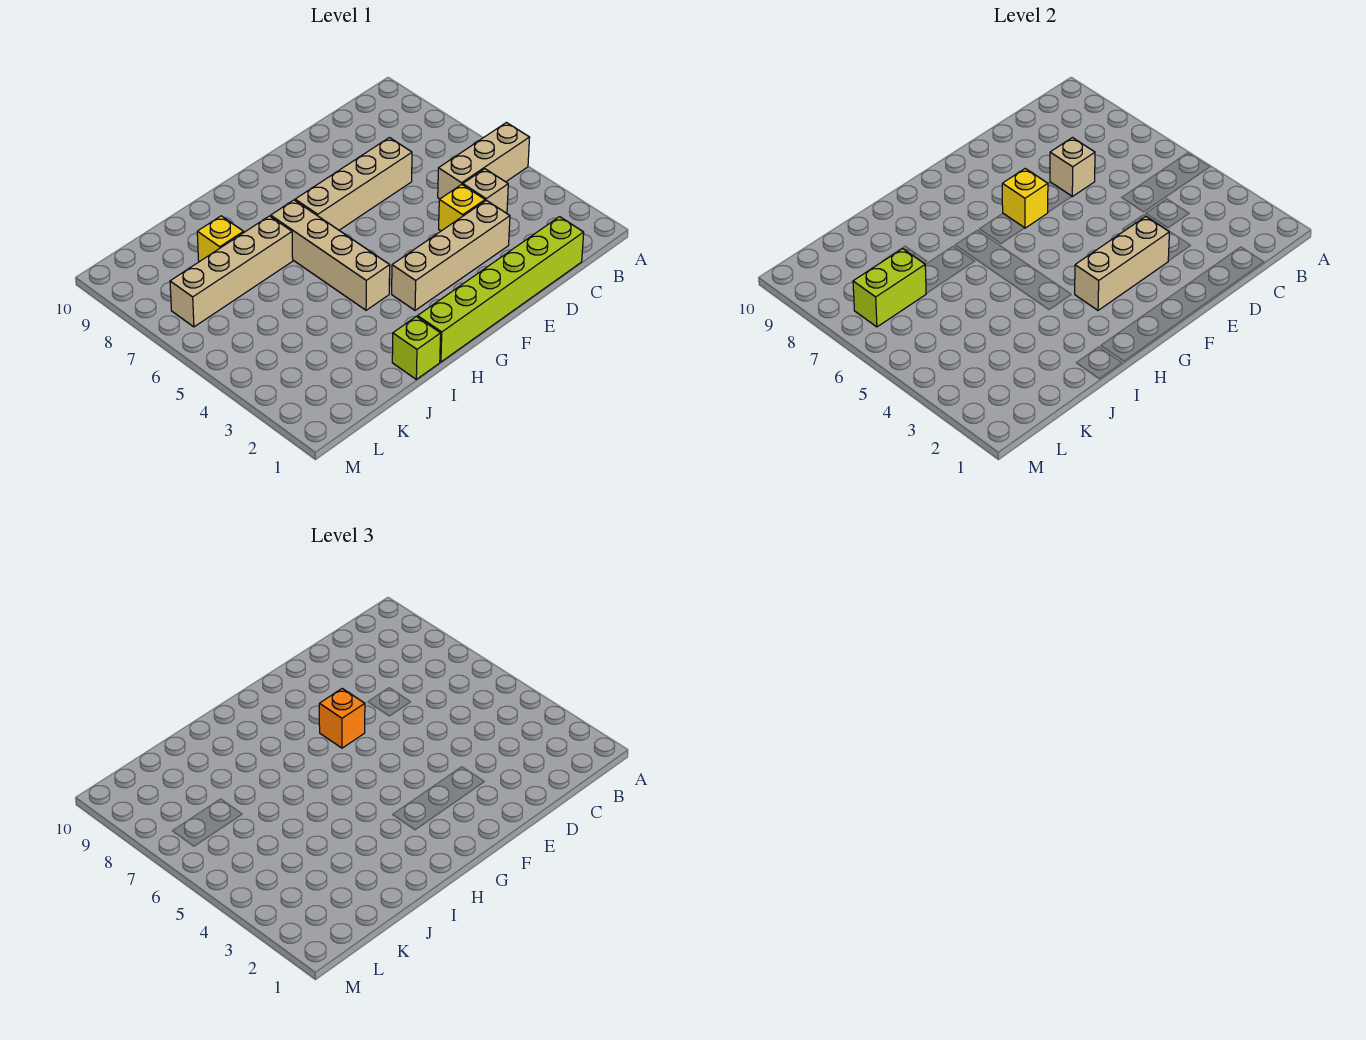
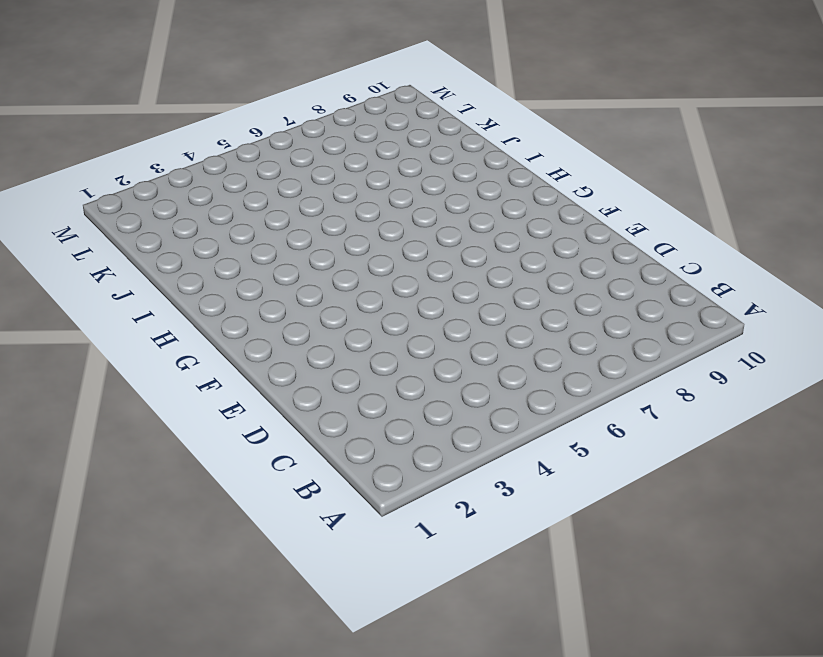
none -> tan brick A5:C5 level 1
none -> lime brick C1:H1 level 1
none -> tan brick C4 level 1

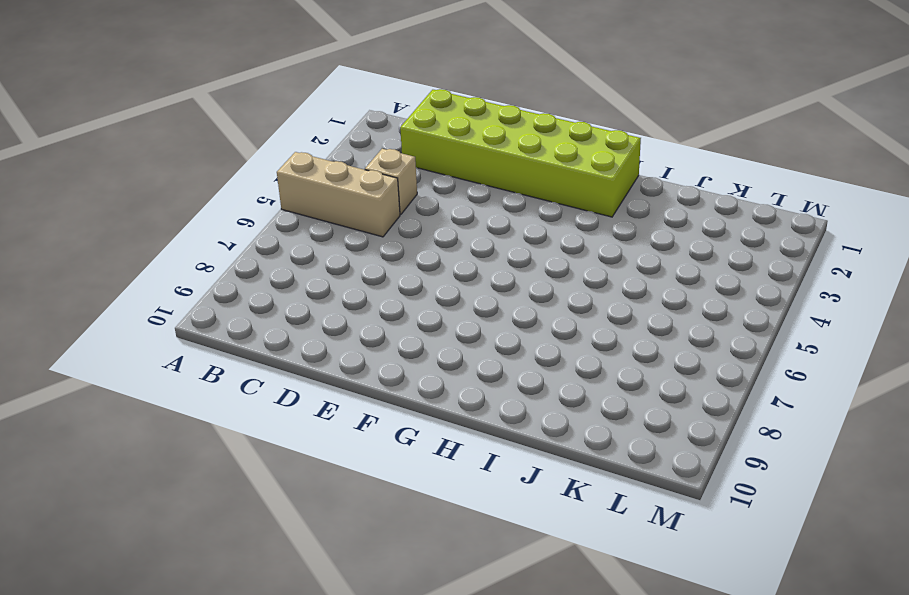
lime brick C1:H2 level 1 -> lime brick C1:H1 level 1
none -> tan brick D3:G3 level 1
none -> yellow brick D4 level 1
none -> tan brick D7:G7 level 1

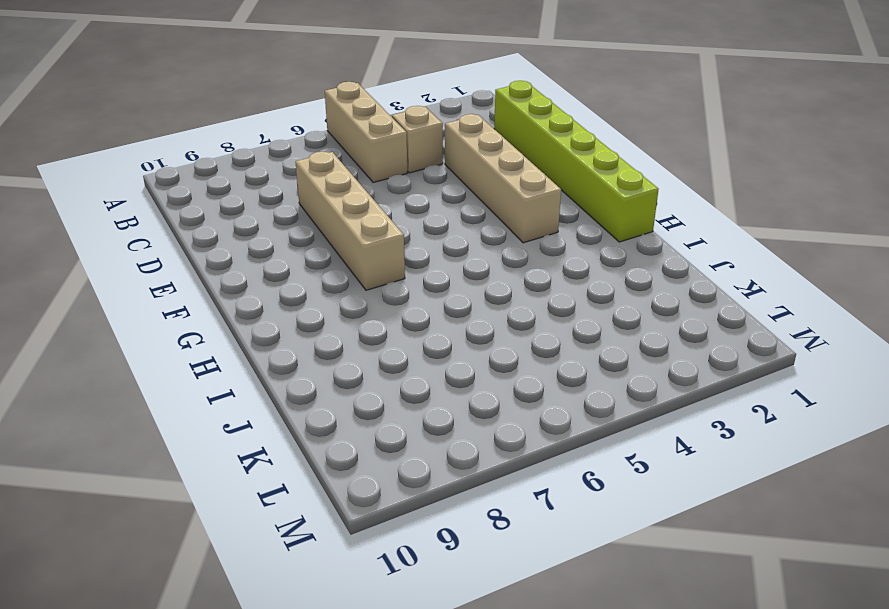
none -> yellow brick D4 level 1
none -> tan brick H4:H7 level 1
none -> lime brick I1 level 1

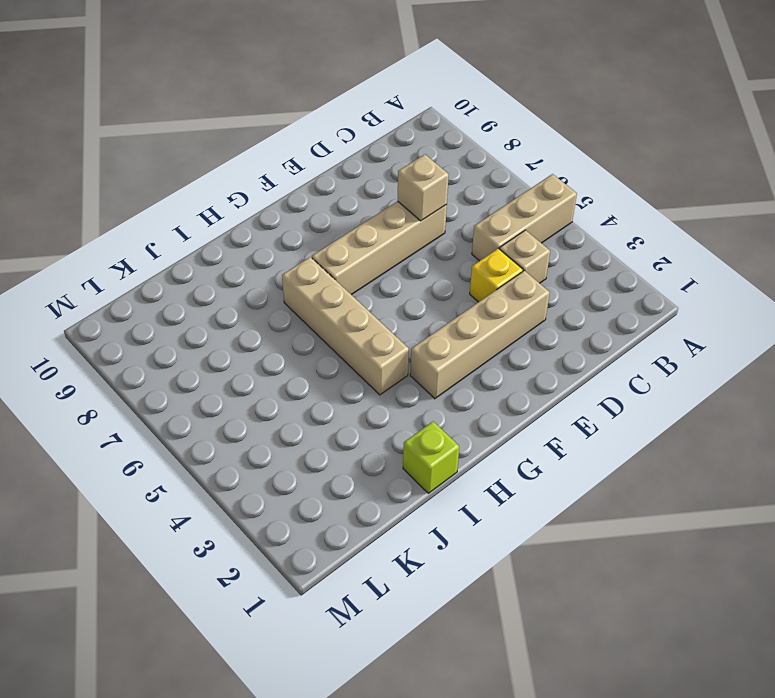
none -> lime brick C1:H1 level 1
none -> tan brick I7:L7 level 1
none -> yellow brick J8 level 1

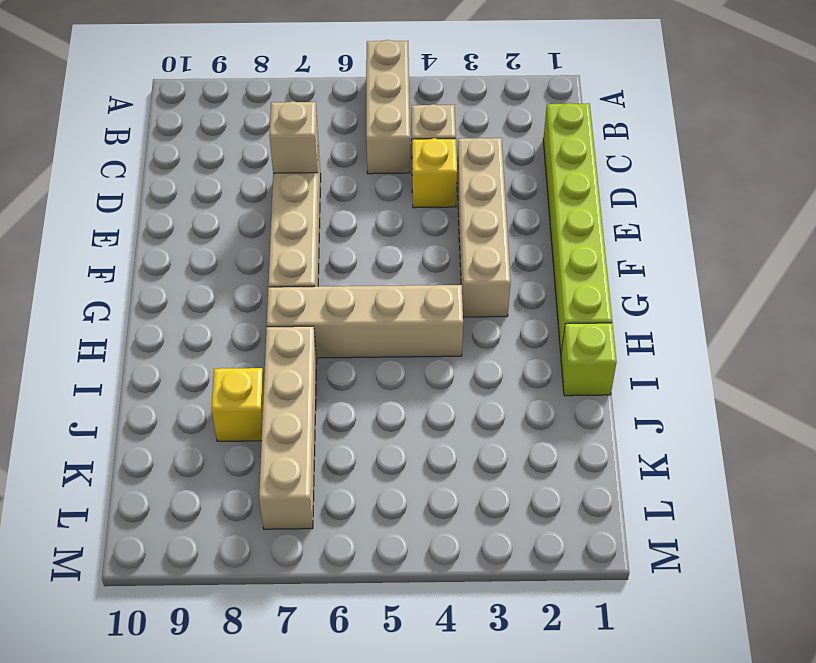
none -> tan brick E3:G3 level 2
none -> yellow brick F7 level 2
none -> lime brick K7:L7 level 2

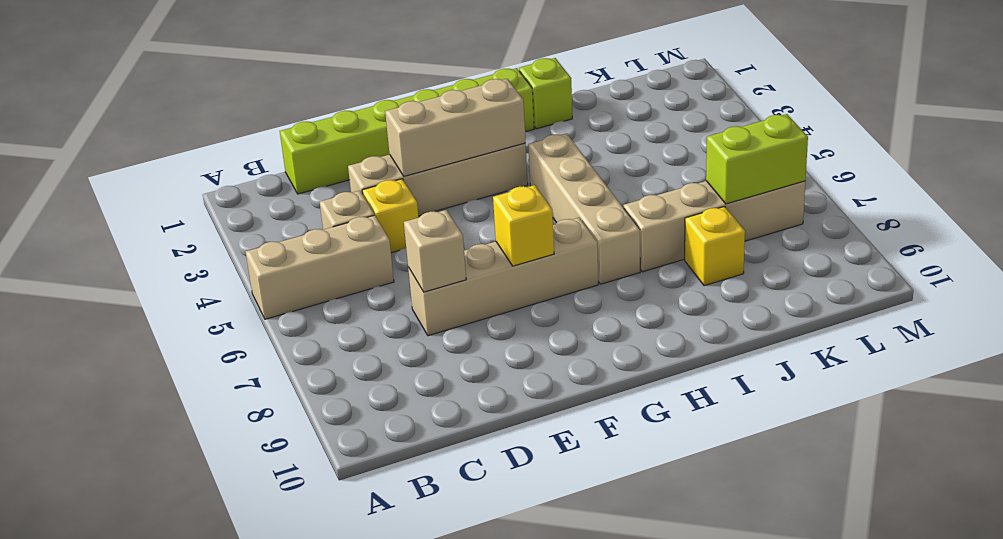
none -> orange brick F7 level 3

